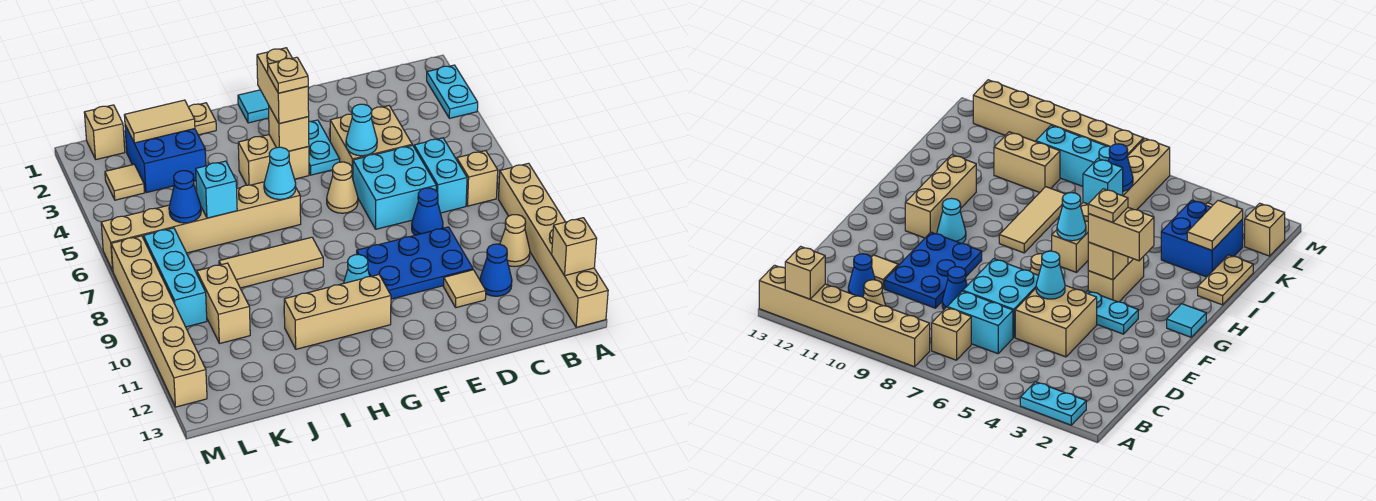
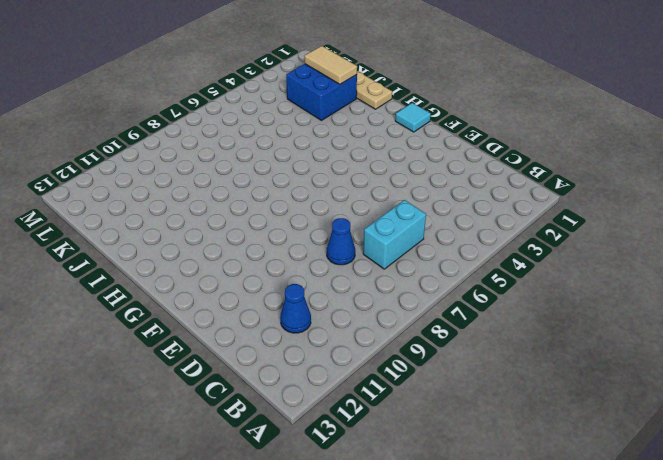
none -> cyan plate A2:A3 level 1
none -> tan brick A8:A13 level 1
none -> tan brick B7 level 1
none -> tan cone B10 level 1

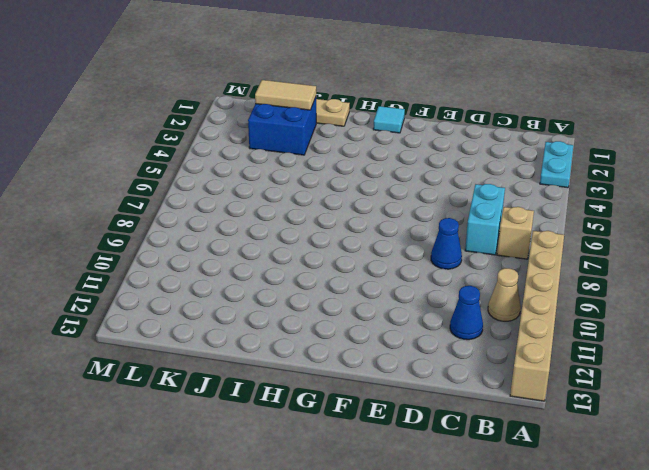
none -> tan brick D4:E5 level 1
none -> cyan brick D6:E7 level 1
none -> blue plate D9:F10 level 1
none -> tan tile D11 level 1

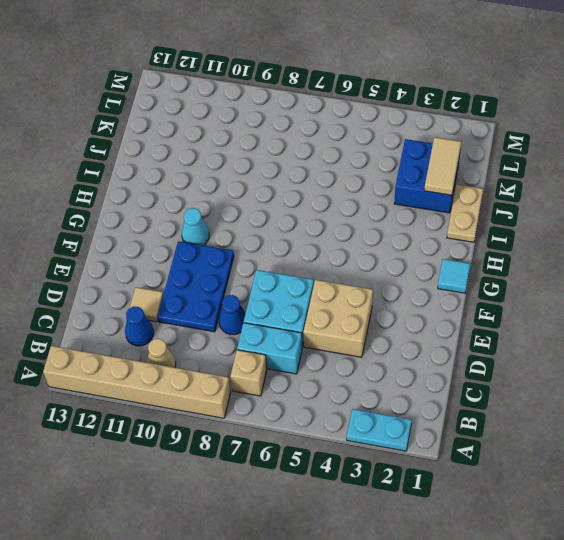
none -> cyan plate F3:F4 level 1
none -> tan cone F6 level 1
none -> tan brick G4:H4 level 1
none -> tan brick G11:I11 level 1

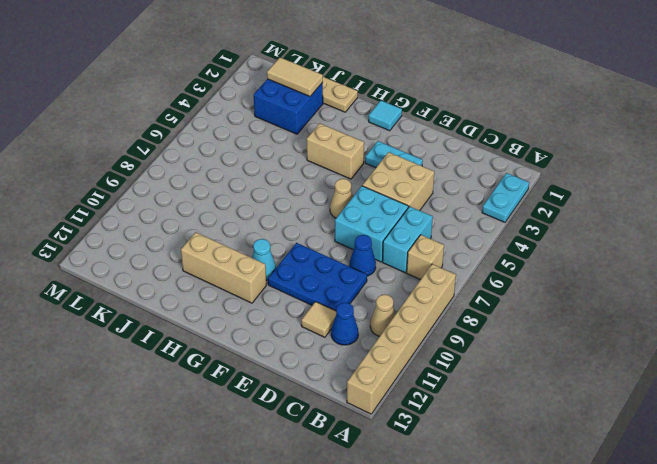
cyan plate E3:F3 level 1 -> cyan plate F3:F4 level 1
none -> tan brick H6:M6 level 1
none -> tan tile H8:J8 level 1
none -> tan brick K9:K10 level 1
none -> tan brick L1 level 1

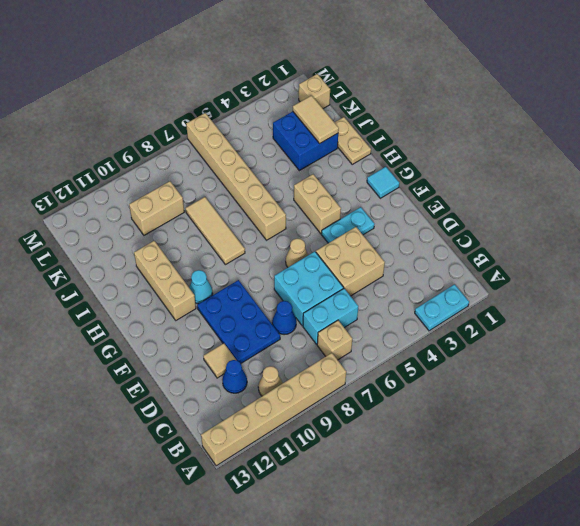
none -> tan tile L3 level 1
none -> cyan brick L7:L9 level 1
none -> tan brick M7:M12 level 1
none -> tan brick A12 level 2

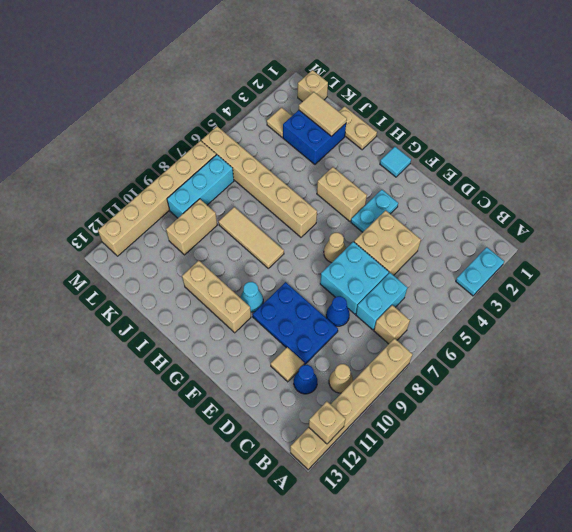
none -> cyan cone E5 level 2
none -> tan brick G4 level 2
none -> cyan cone H6 level 2
none -> cyan brick J6 level 2

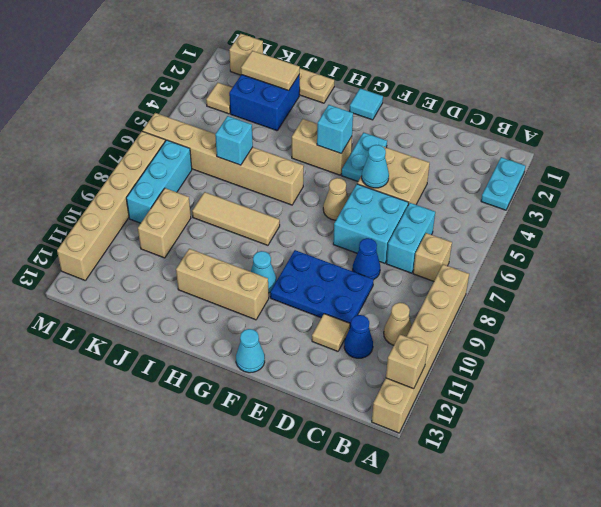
cyan cone F13 level 1 -> cyan cone H6 level 2
cyan brick G4 level 2 -> tan brick G4 level 2
none -> blue cone K6 level 2
none -> tan brick G3:G4 level 3
none -> tan plate G4 level 4

